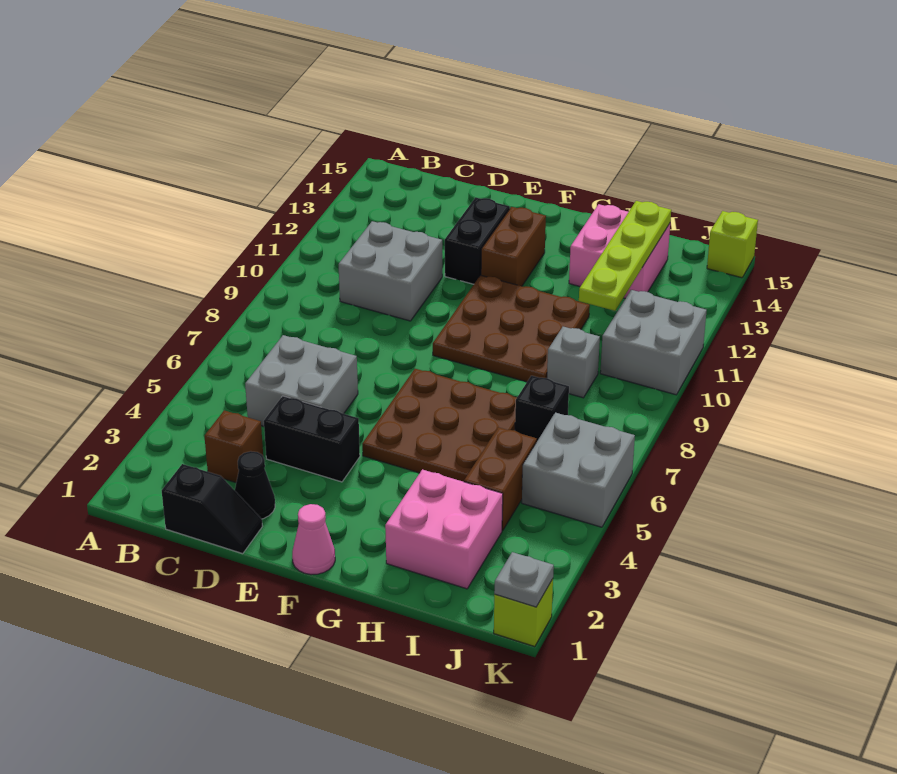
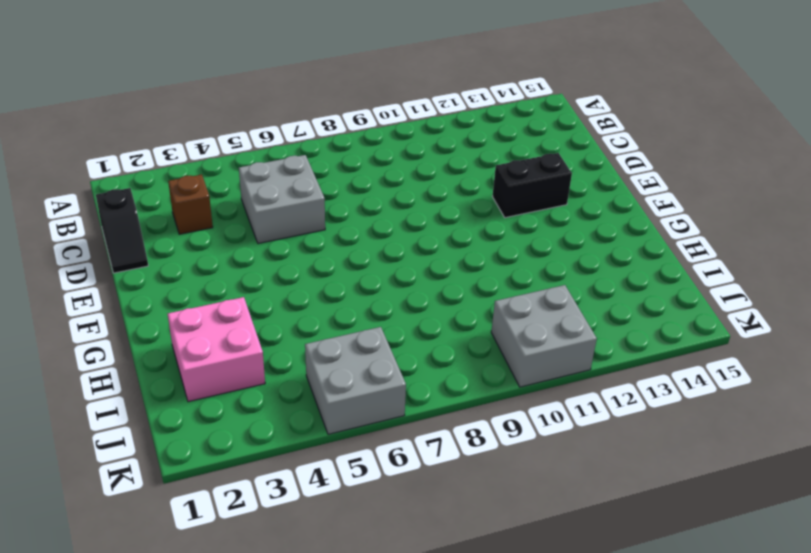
none -> grey brick C10:D11 level 1
none -> black cone D2 level 1
none -> black brick D4:E4 level 1

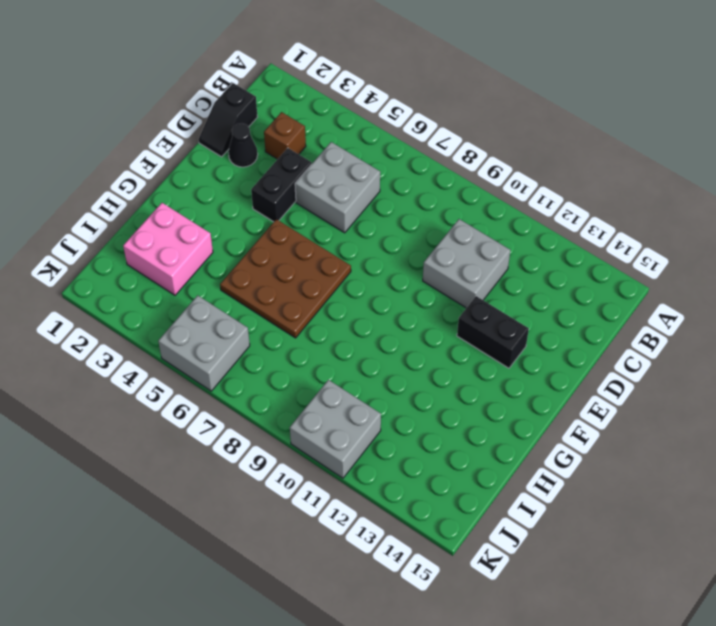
none -> pink cone F1 level 1
none -> brown plate F9:H11 level 1
none -> brown brick F12:F13 level 1

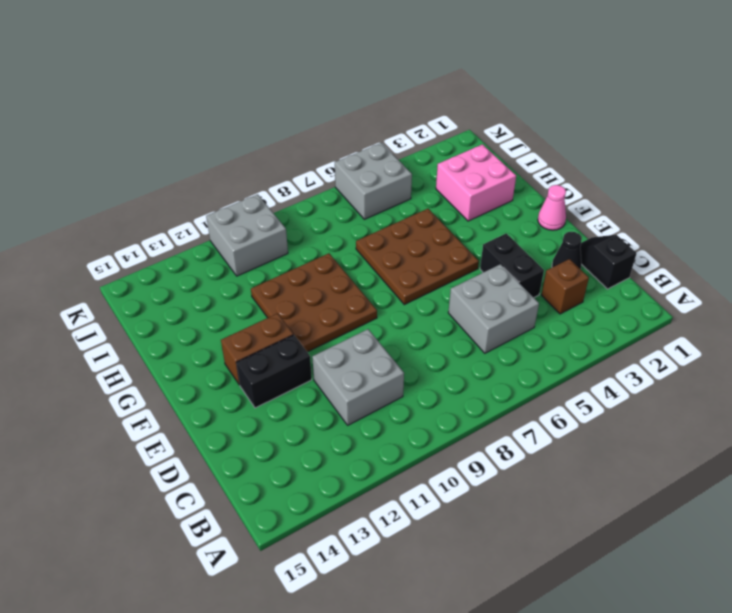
none -> pink brick H13:I14 level 1
none -> brown brick I4:I5 level 1
none -> black brick I7 level 1

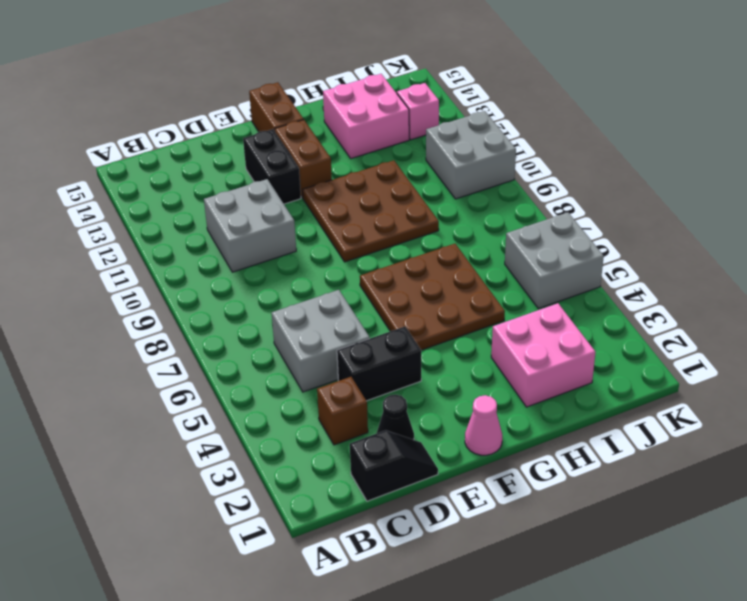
brown brick F14:F15 level 1 -> brown brick I4:I5 level 1
pink brick J13 level 1 -> none
none -> black brick I7 level 1
none -> grey brick I9 level 1
none -> lime brick K1 level 1

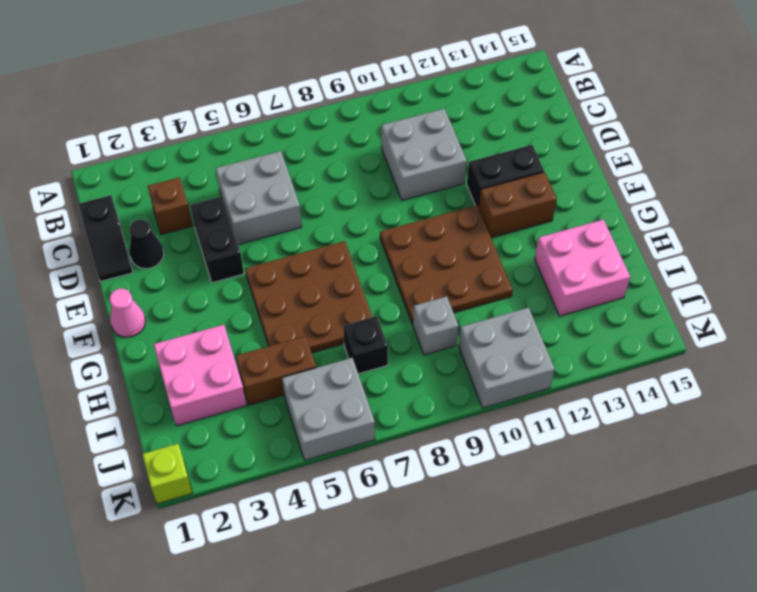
none -> lime brick K15 level 1
none -> lime plate I11:I14 level 2
none -> grey plate K1 level 2

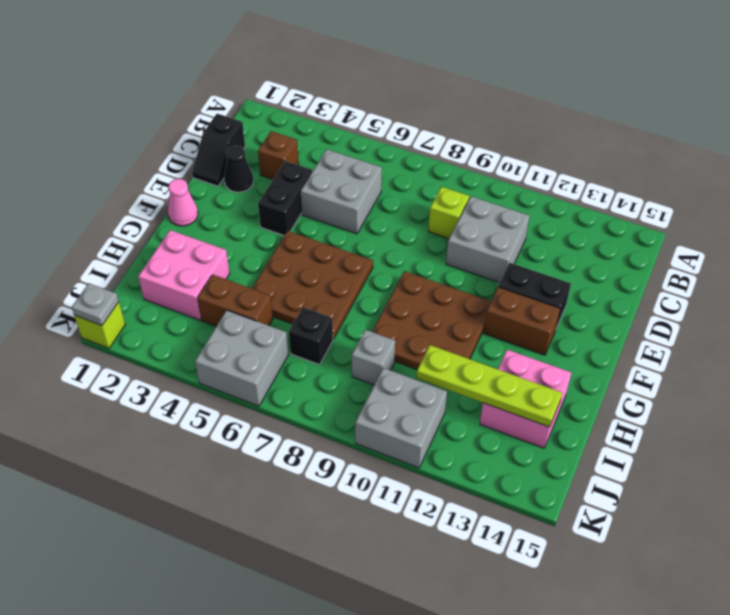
lime brick C9 level 1 -> lime brick K15 level 1

